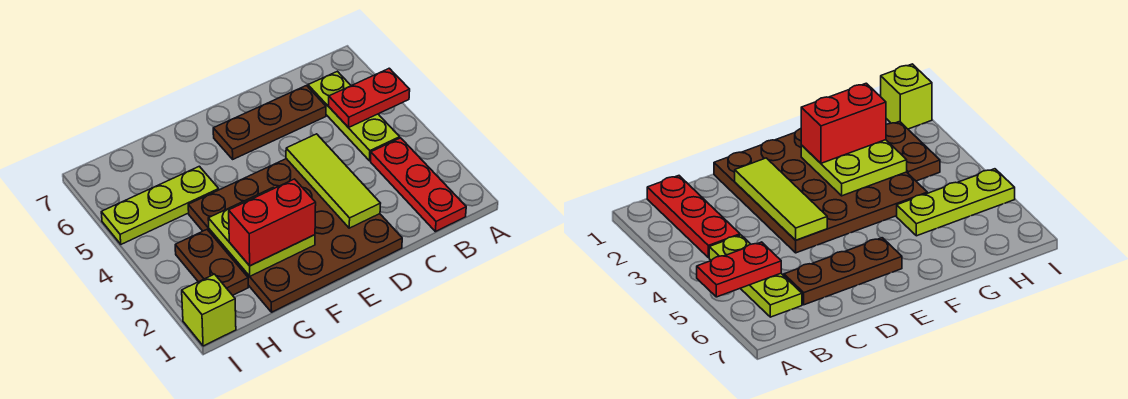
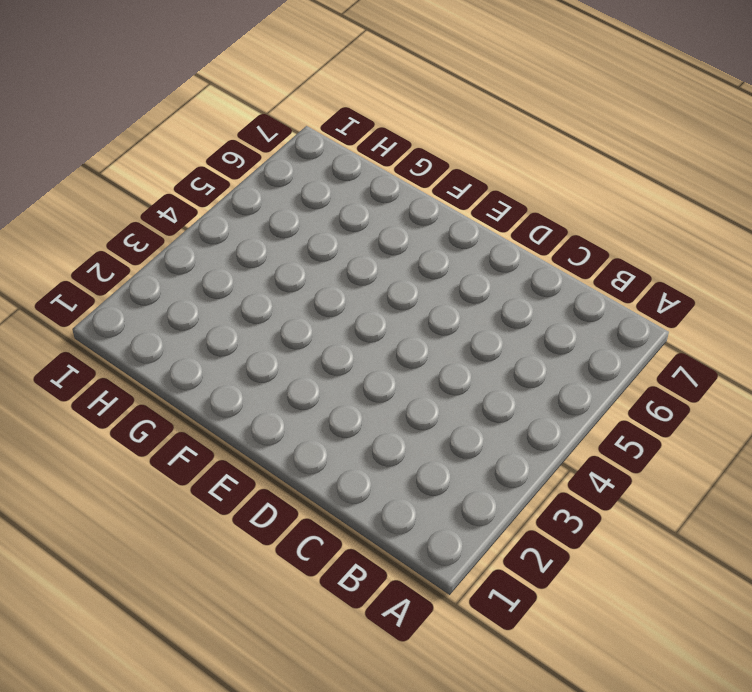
none -> red plate B1:B3 level 1
none -> lime plate B4:B6 level 1

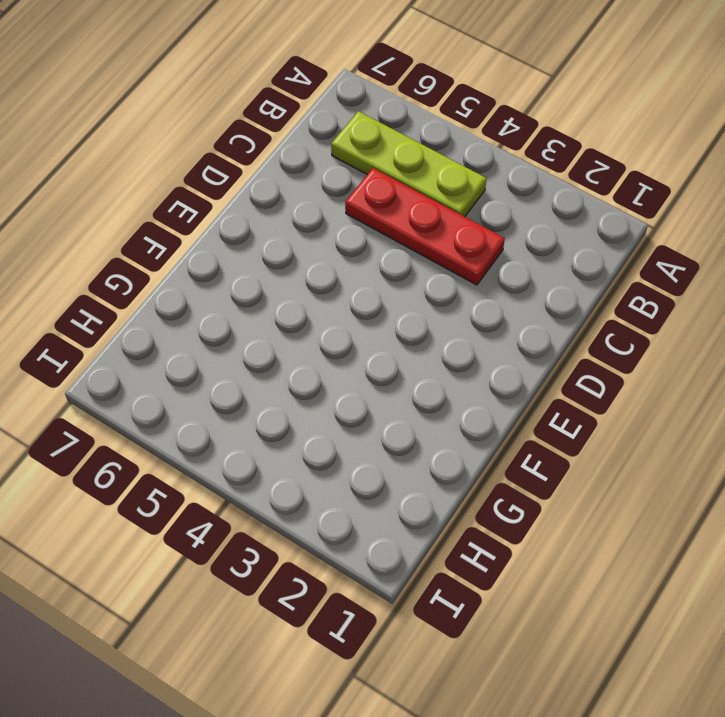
red plate C3:C5 level 1 -> red plate B1:B3 level 1
none -> brown plate C6:E6 level 1
none -> brown plate D1:G4 level 1

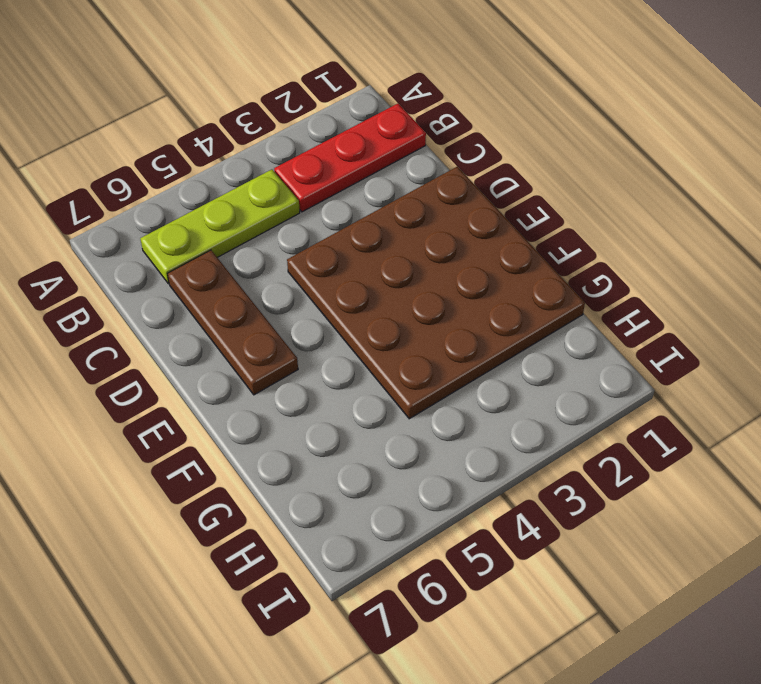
none -> lime plate G5:I5 level 1
none -> brown plate H2:H3 level 1

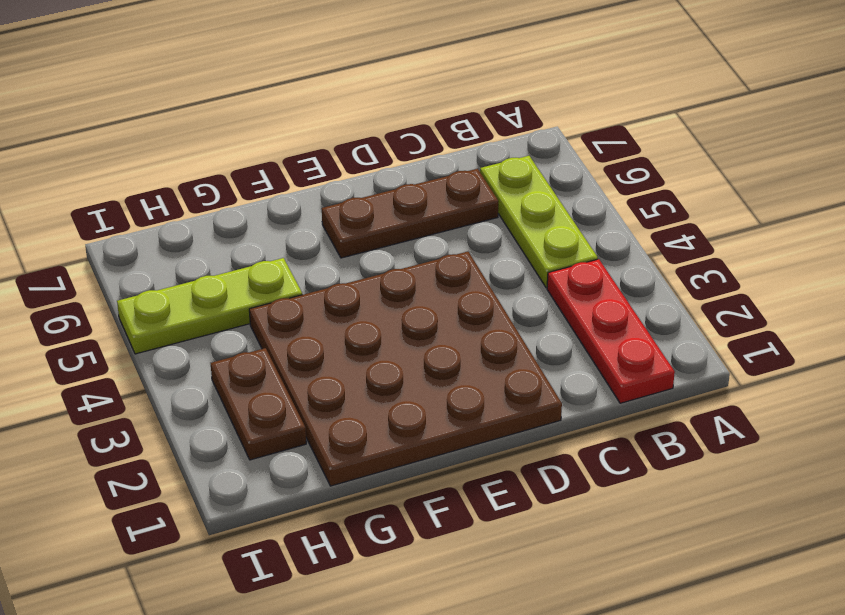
none -> lime brick I1 level 1
none -> red plate A5:B5 level 2

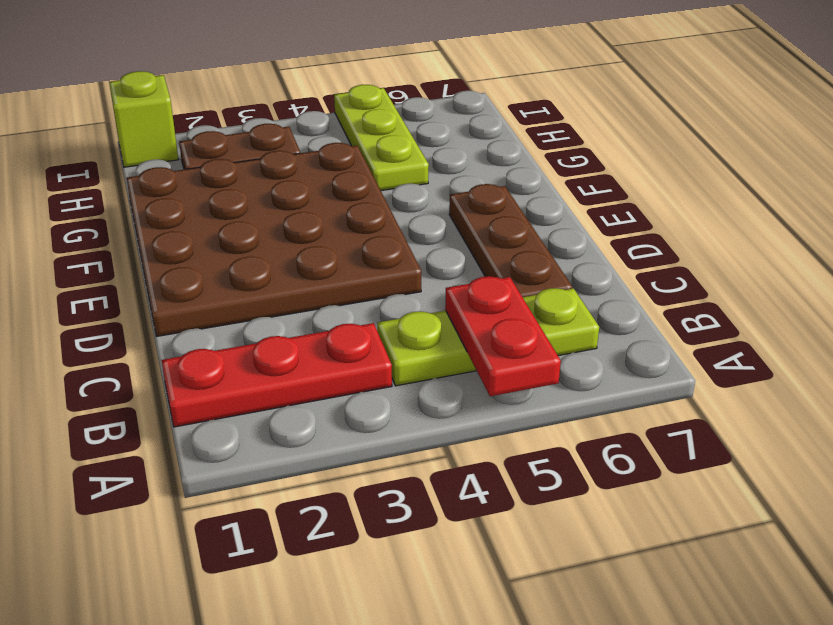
none -> lime tile D2:D4 level 2
none -> lime plate F2:G3 level 2

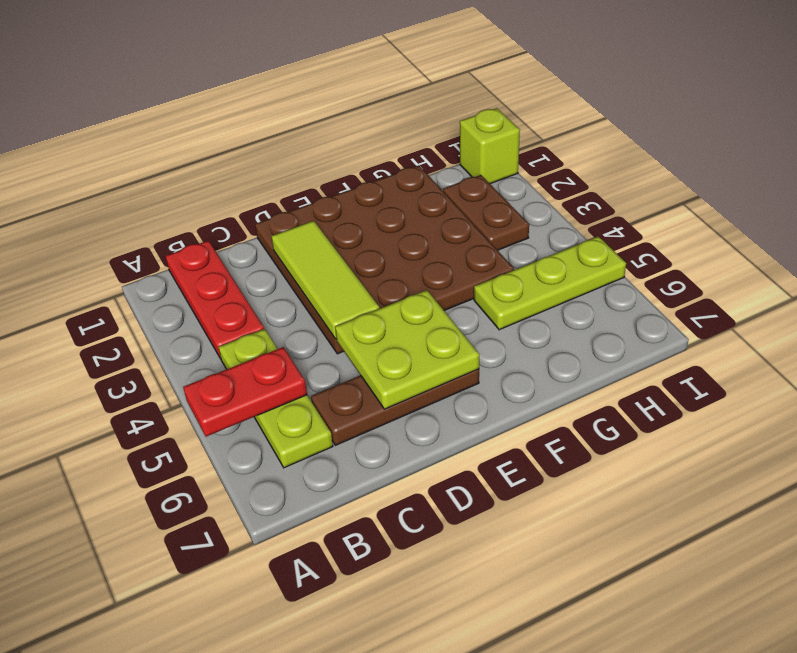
lime plate D5:E6 level 2 -> lime plate F2:G3 level 2
none -> red brick F2:G2 level 3

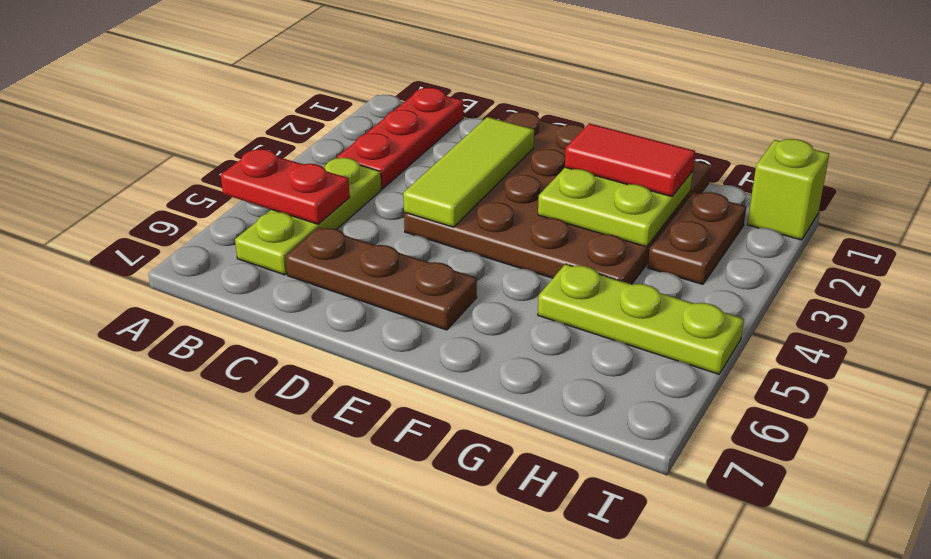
red tile F2:G2 level 3 -> red brick F2:G2 level 3

